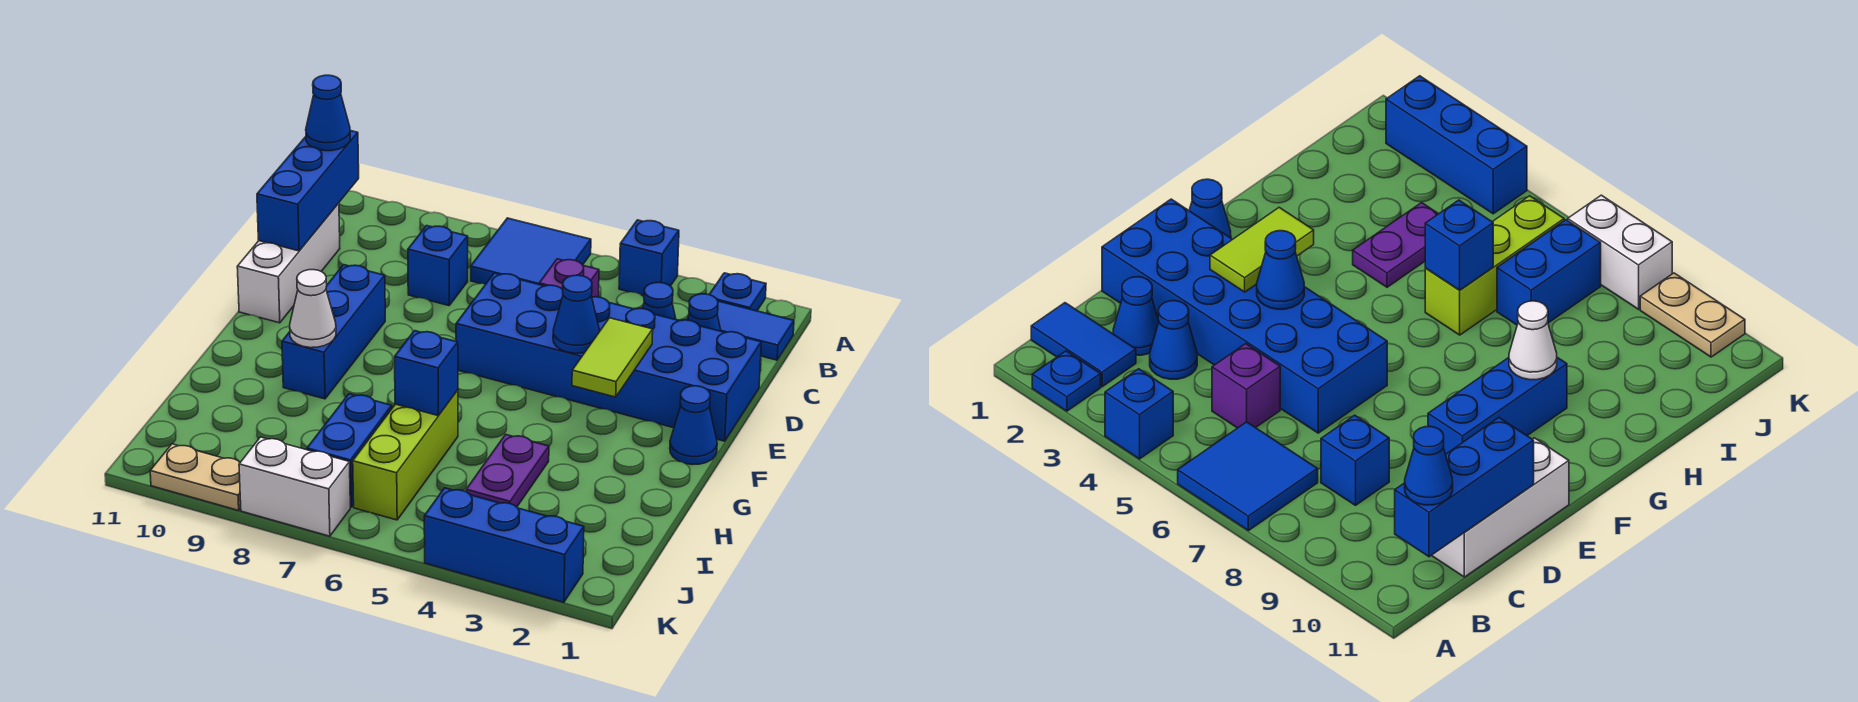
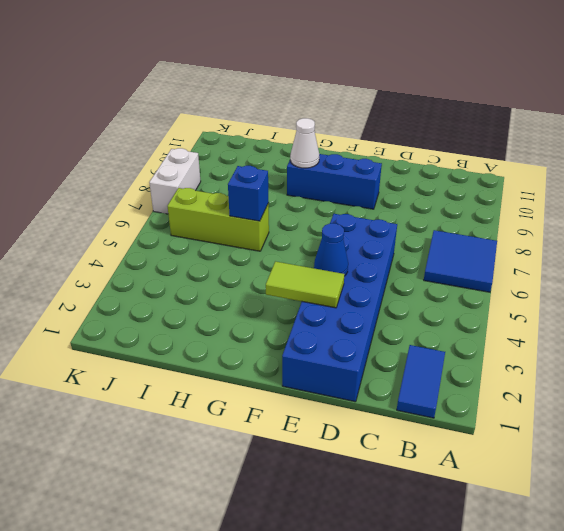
none -> blue plate A2 level 1
none -> blue brick A4 level 1
none -> blue cone C2 level 1

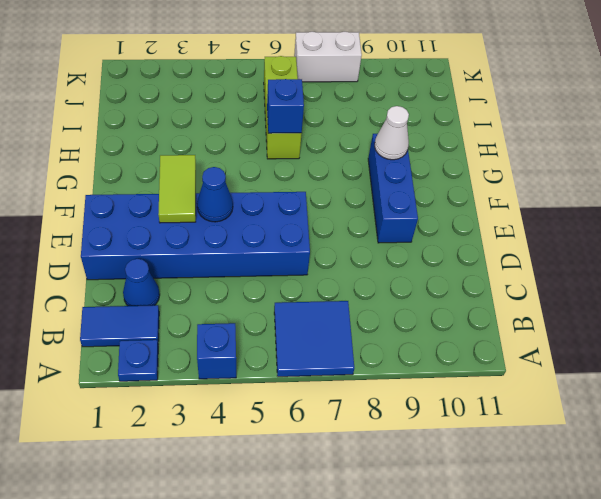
none -> blue cone C3 level 1
none -> purple brick C5 level 1
none -> blue brick C8 level 1

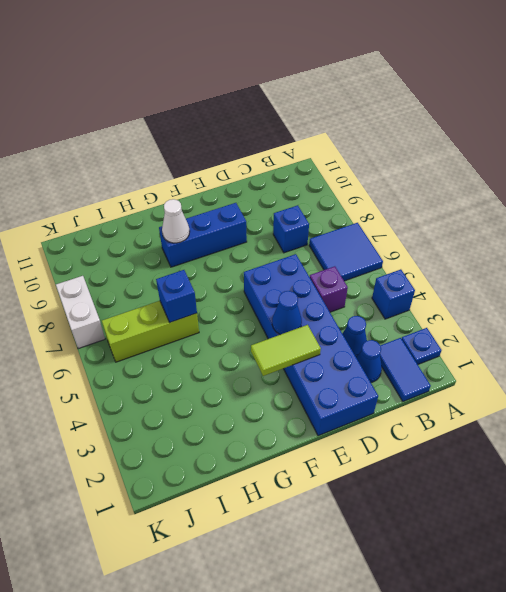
none -> white brick C11:E11 level 1
none -> blue cone F1 level 1
none -> purple plate H4:I4 level 1

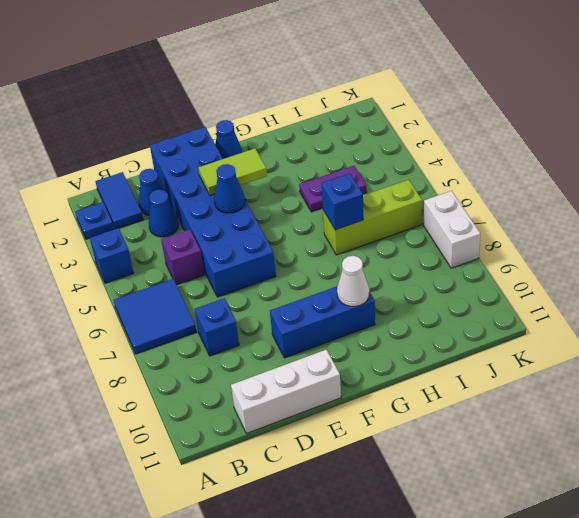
none -> blue brick I7:J7 level 1
none -> blue brick K2:K4 level 1
none -> tan plate K9:K10 level 1

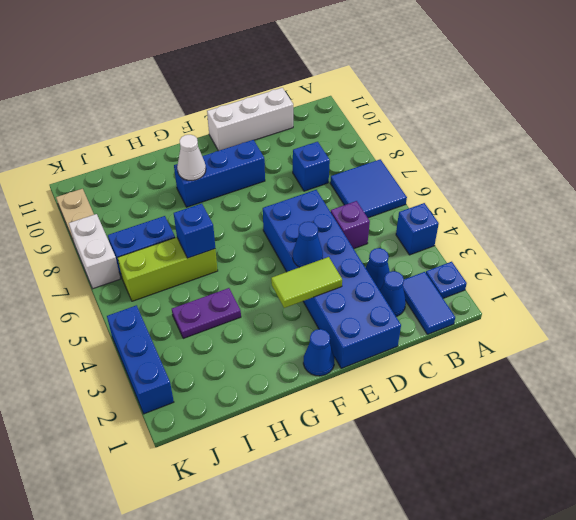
none -> blue brick B11:D11 level 2
none -> blue cone B11 level 3

